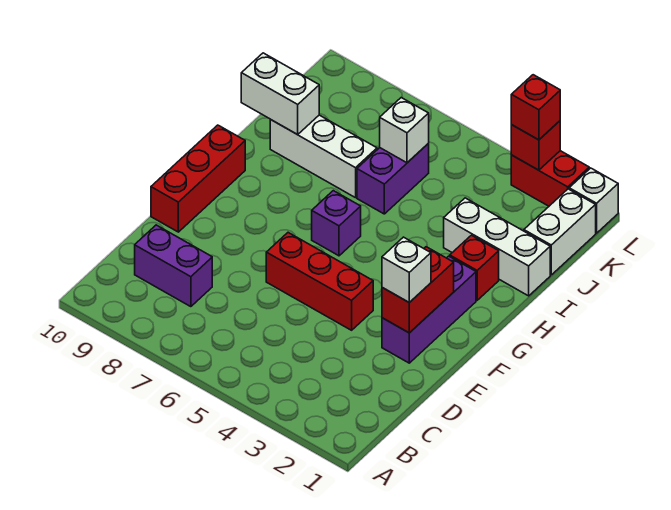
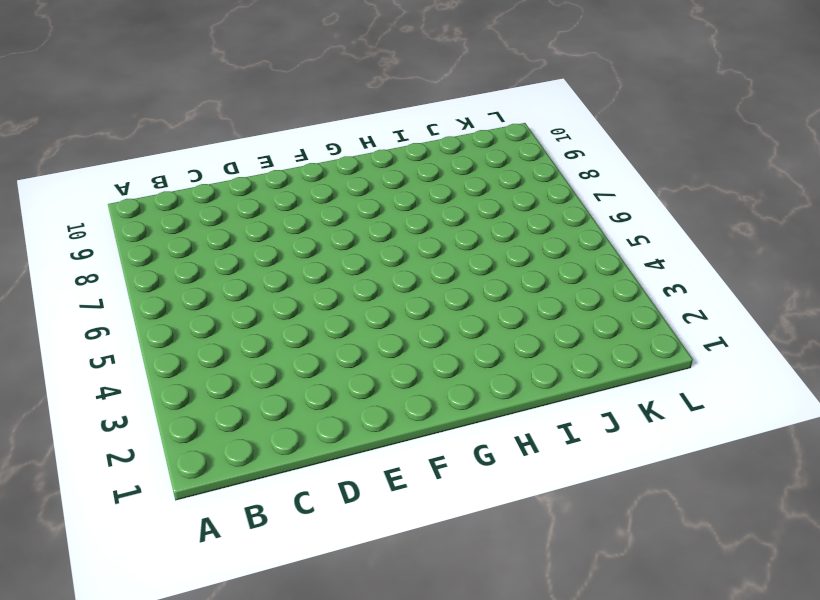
none -> purple brick C8:C9 level 1
none -> purple brick E2:G2 level 1
none -> red brick E4:E6 level 1

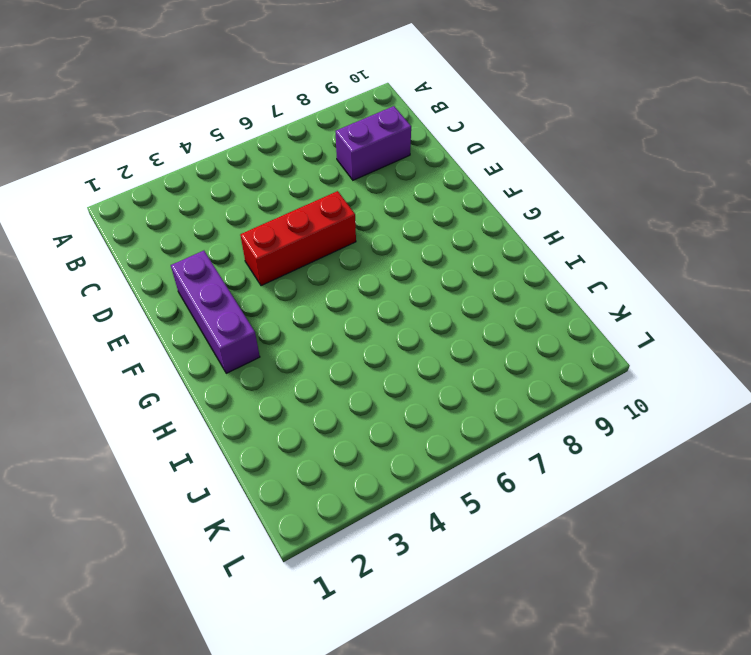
none -> red brick E10:G10 level 1
none -> purple brick G6 level 1
none -> red brick H2 level 1

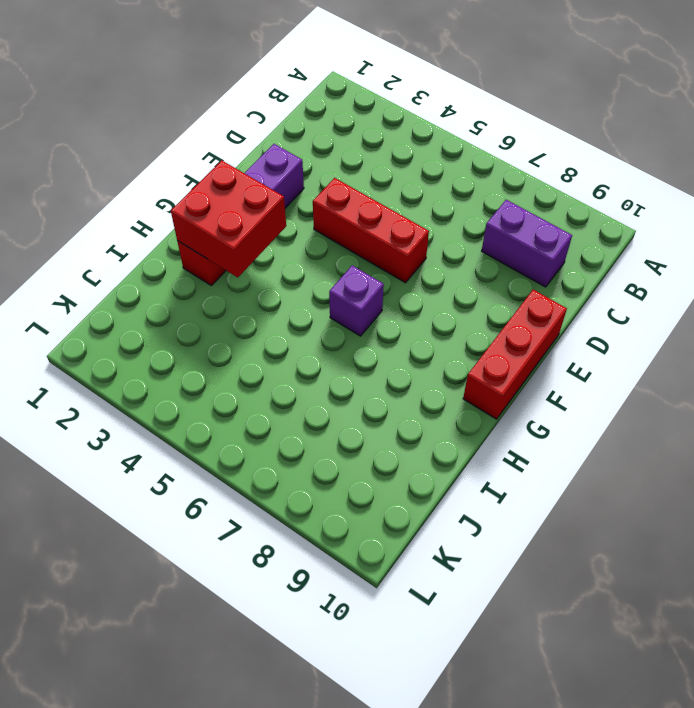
red brick G2:H3 level 2 -> none
none -> white brick I1:I3 level 1
none -> purple brick I6:J6 level 1
none -> white brick I7:I9 level 1

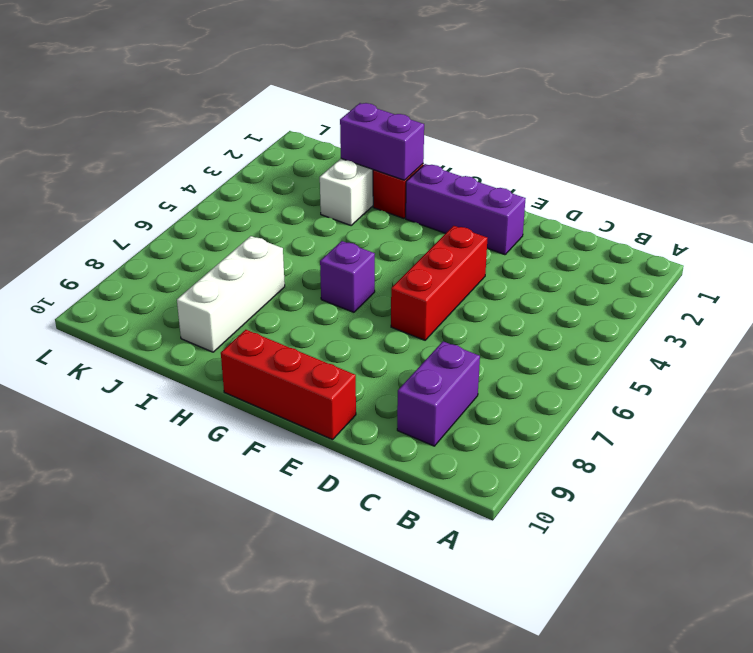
purple brick H2:I2 level 2 -> purple brick I6:J6 level 1
none -> white brick J1:K1 level 1
none -> white brick L1 level 1
none -> red brick L2:L3 level 1

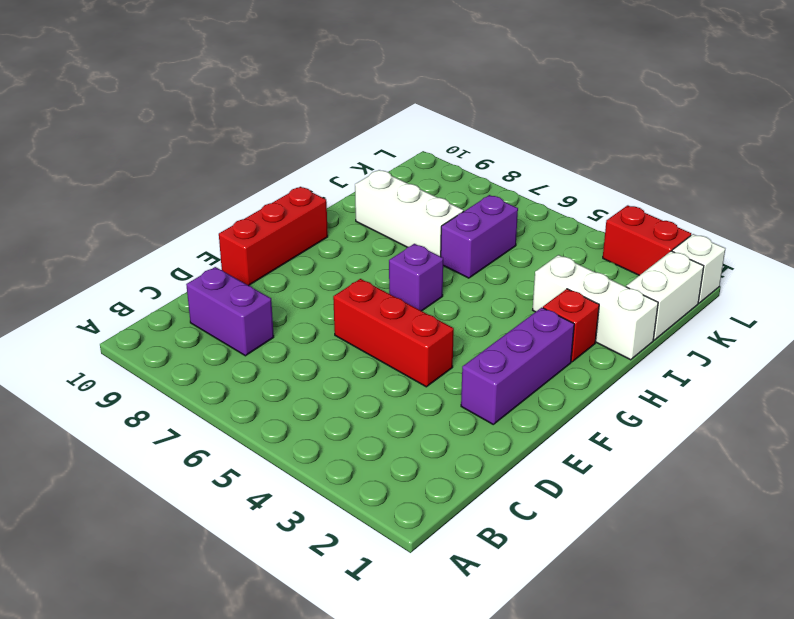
none -> red brick E2:F2 level 2
none -> white brick I9:I10 level 2
none -> white brick J6 level 2

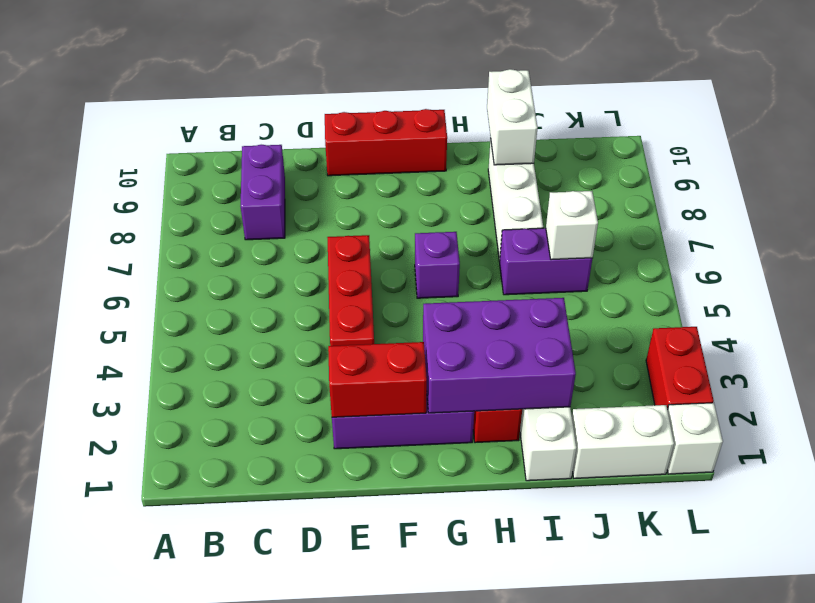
purple brick G2:I3 level 2 -> none
none -> red brick L3 level 2
none -> white brick E2 level 3
none -> red brick L3 level 3

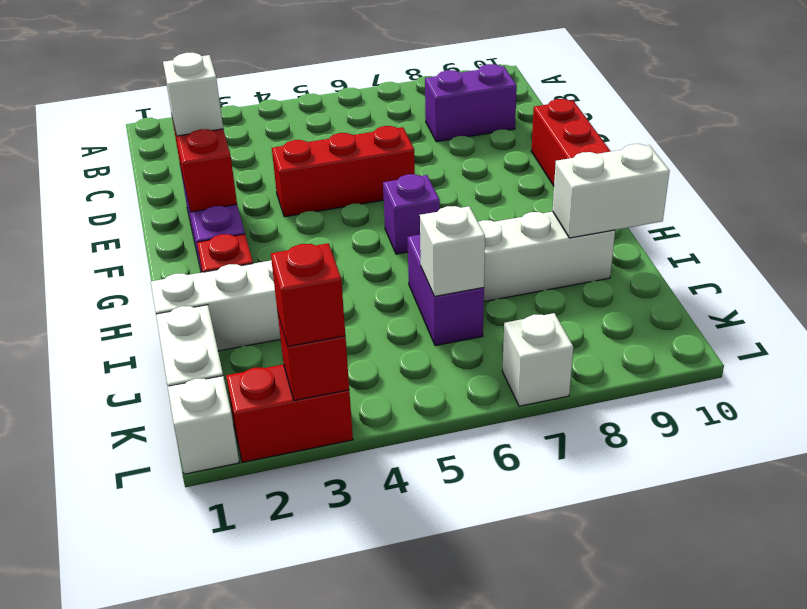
white brick L7 level 1 -> none

